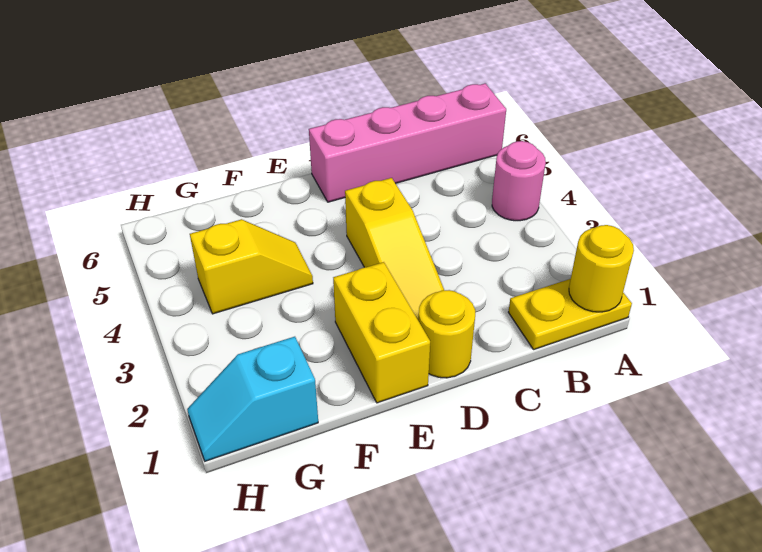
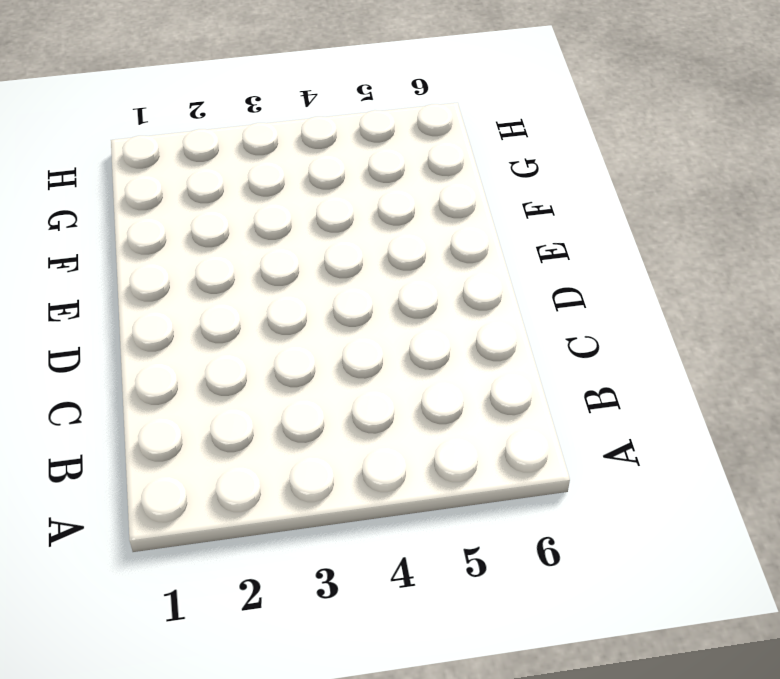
none -> yellow plate A1:B1 level 1
none -> pink round brick A4 level 1

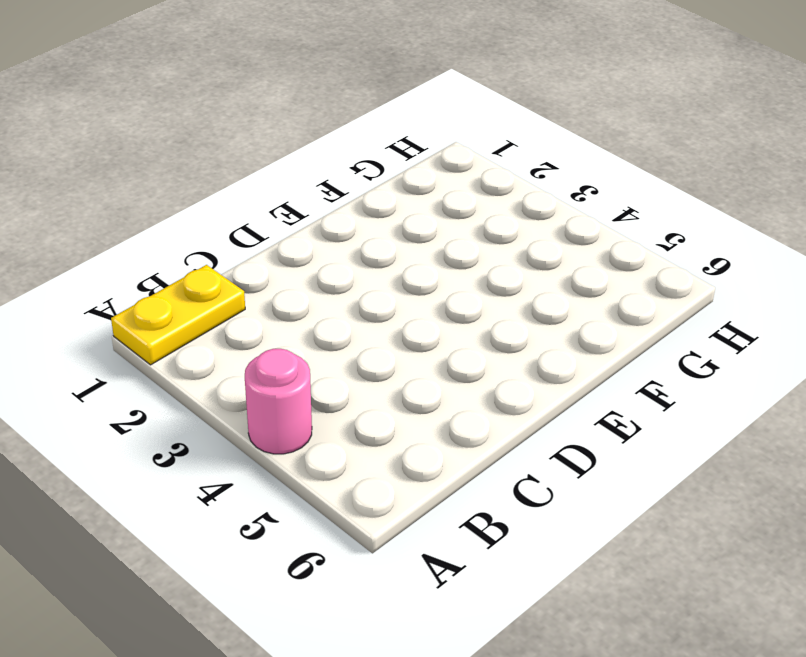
none -> pink brick A6:D6 level 1
none -> yellow round brick D1 level 1

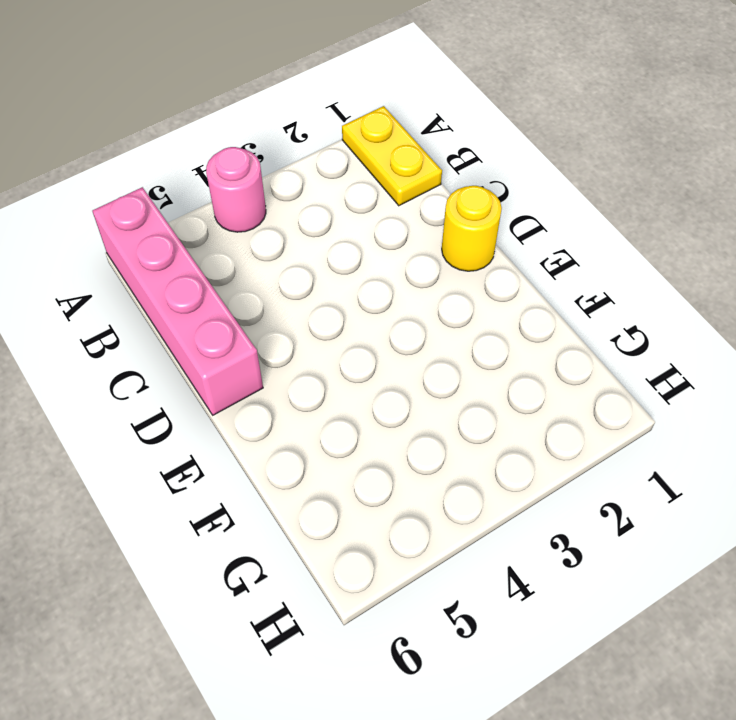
none -> yellow slope D2:D4 level 1 top 4
none -> yellow brick E1:E2 level 1

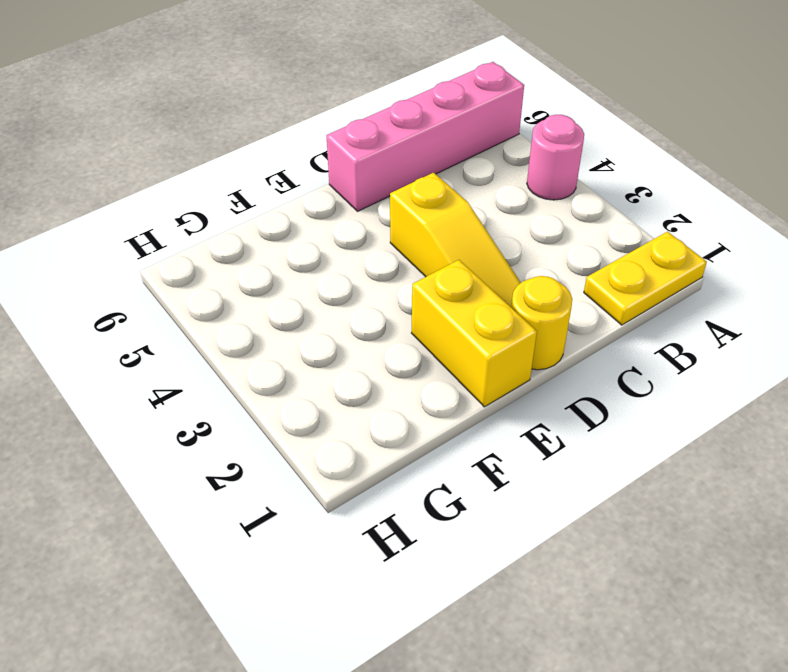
none -> yellow slope F4:G4 level 1 top G
none -> cyan slope G1:H1 level 1 top G

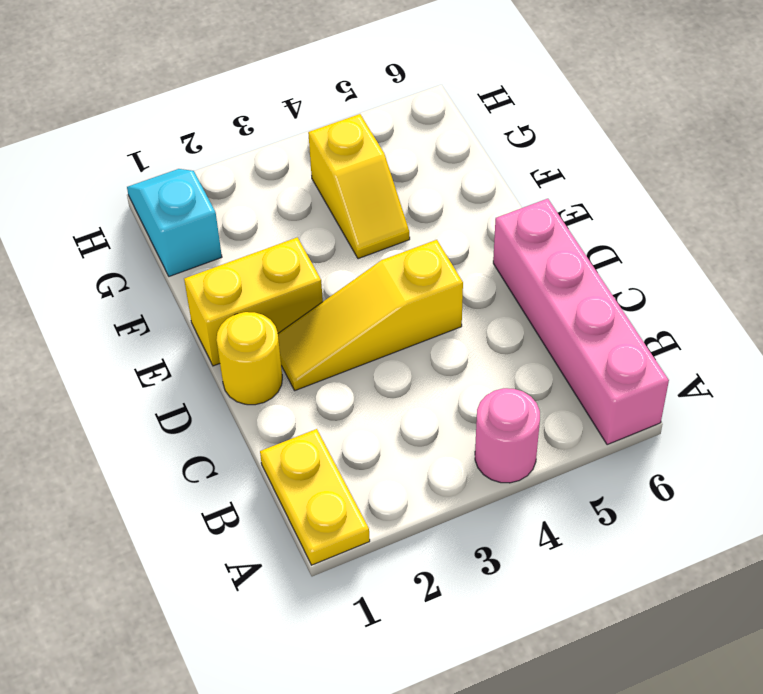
none -> yellow round brick A1 level 2

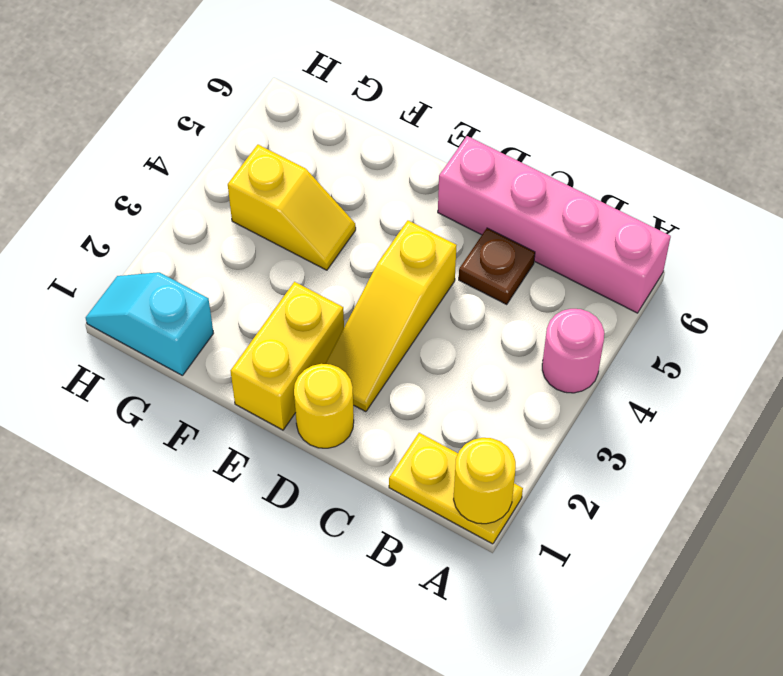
brown plate C5 level 1 -> none

